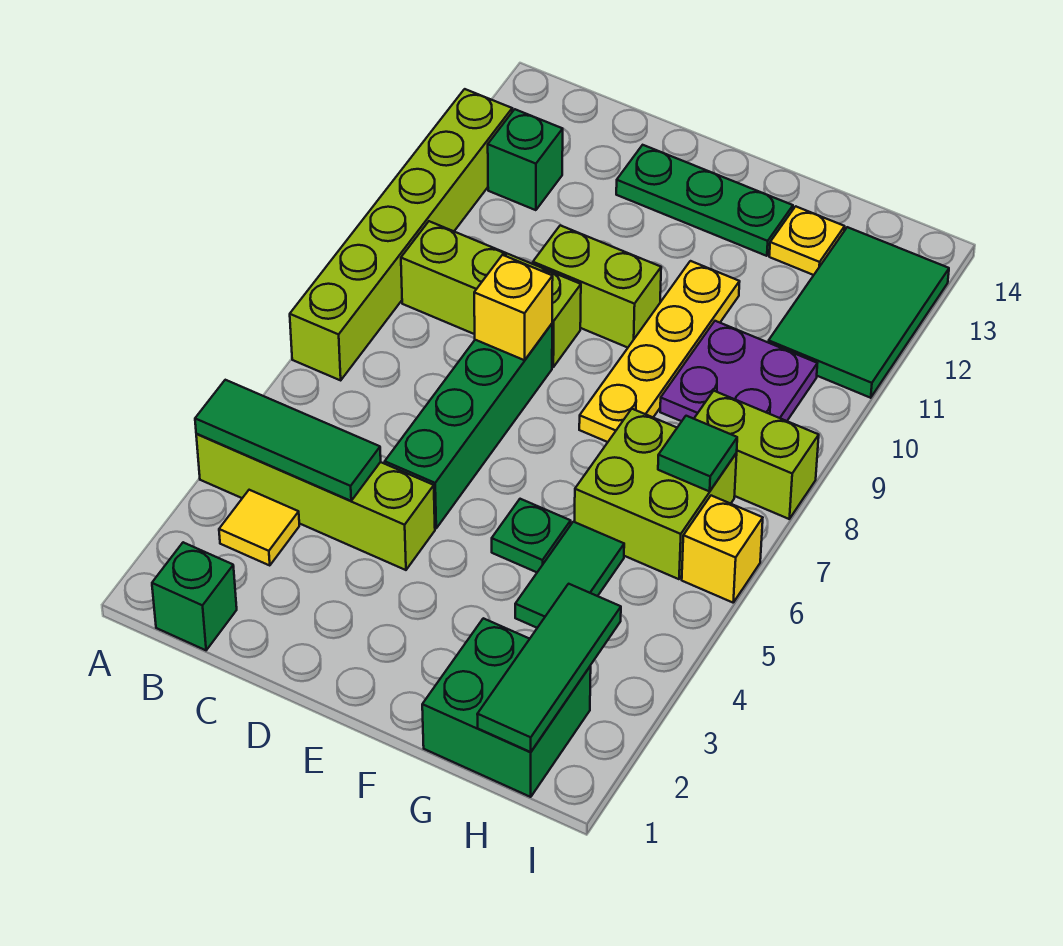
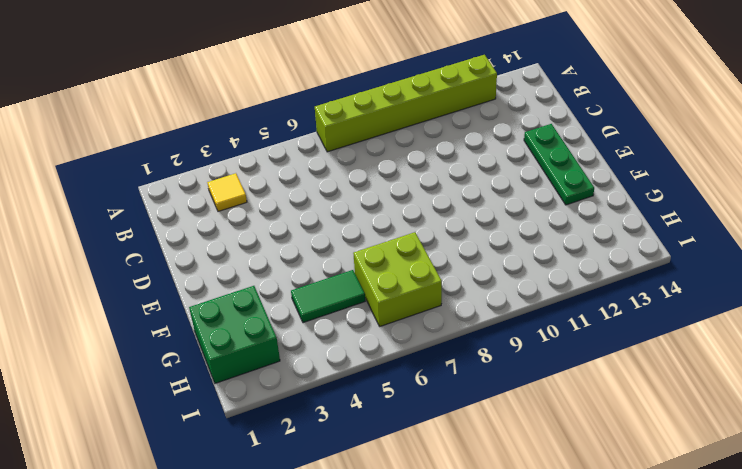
none -> lime brick A4:D4 level 1
none -> green brick B1 level 1
none -> lime brick B9:D9 level 1

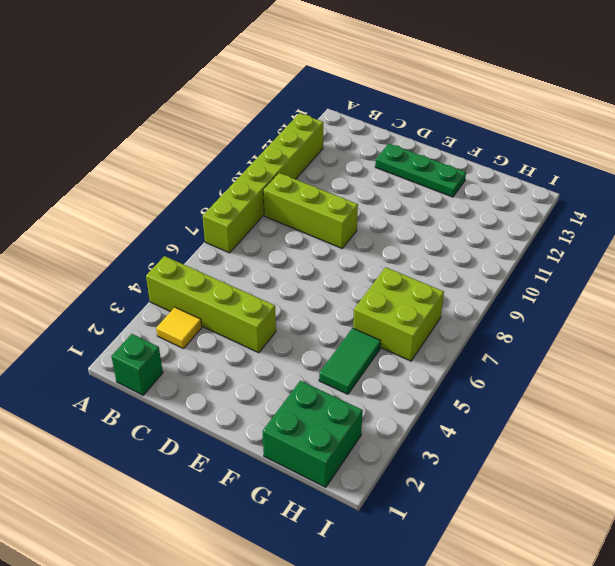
none -> green brick B12 level 1
none -> green brick D5:D8 level 1
none -> lime brick D10:E10 level 1

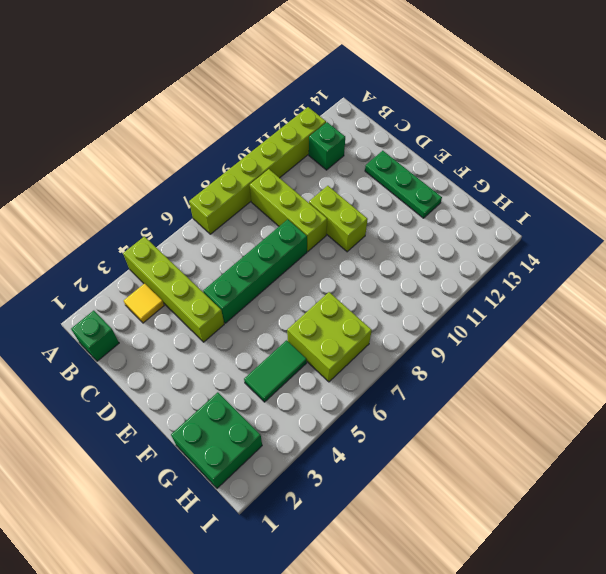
none -> green plate F5 level 1
none -> yellow plate F8:F11 level 1
none -> purple plate G9:H10 level 1

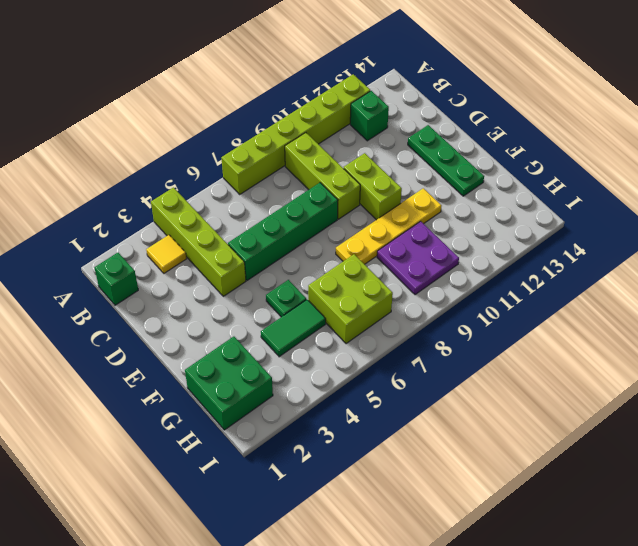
none -> yellow plate G13 level 1
none -> lime brick H8:I8 level 1
none -> green tile H11:I13 level 1

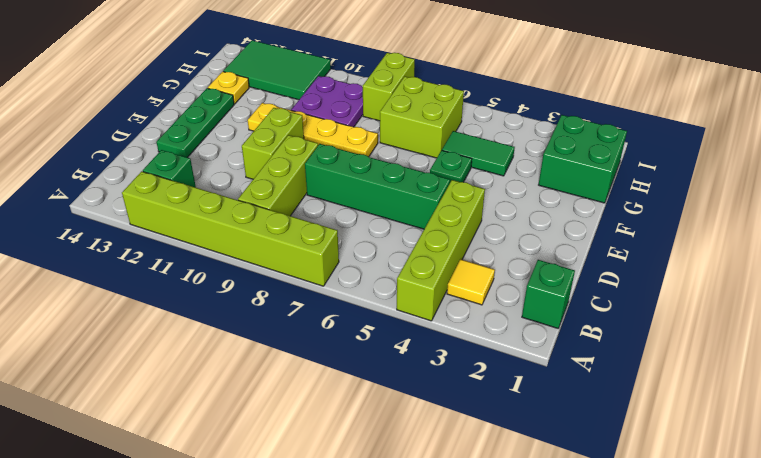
none -> yellow brick I6 level 1
none -> green tile A4:C4 level 2
none -> yellow brick D8 level 2

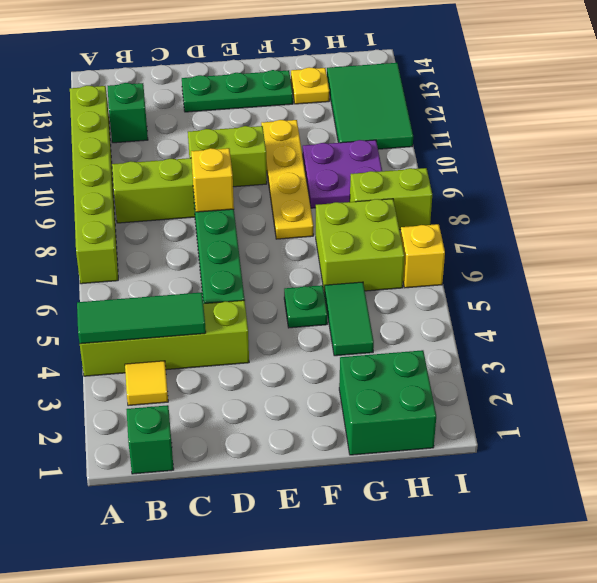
none -> green tile H1:H3 level 2
none -> green tile H7 level 2

